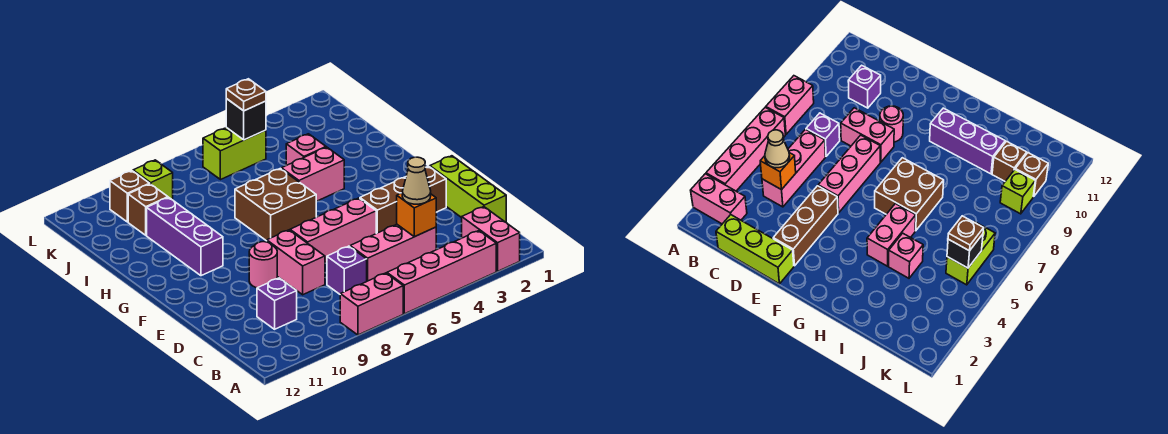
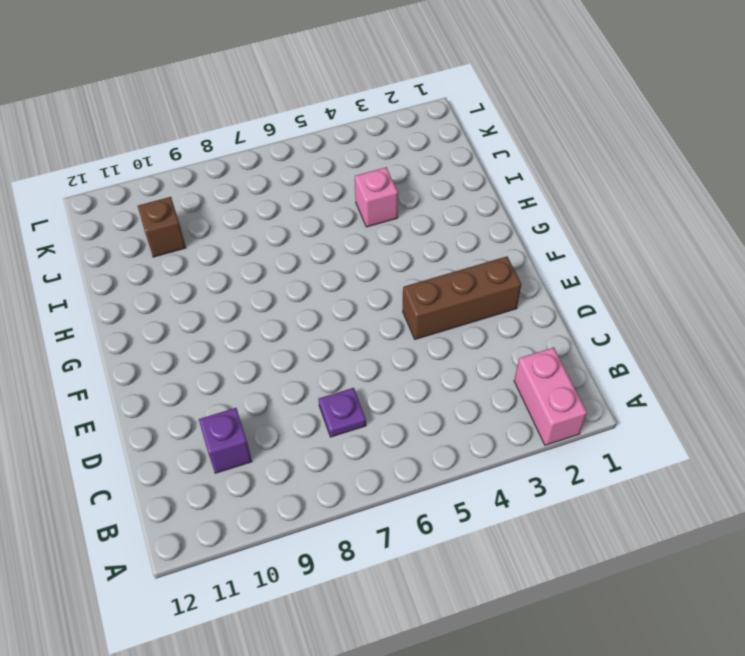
purple plate C7 level 1 -> purple brick C7 level 1
none -> pink brick A3:A6 level 1
none -> pink brick A7:A8 level 1
none -> lime brick C1:E1 level 1

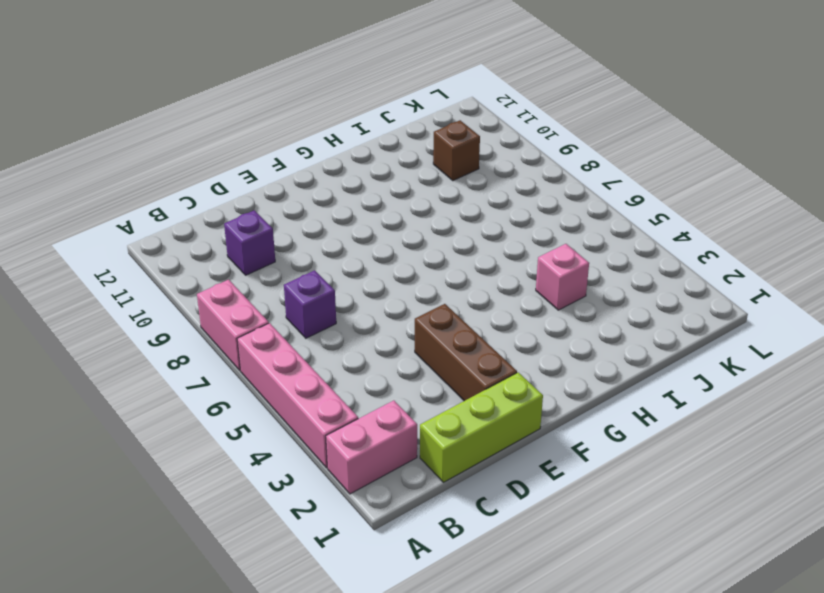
none -> pink brick C4:C6 level 1
none -> pink brick D8:E8 level 1
none -> pink brick E5:E7 level 1

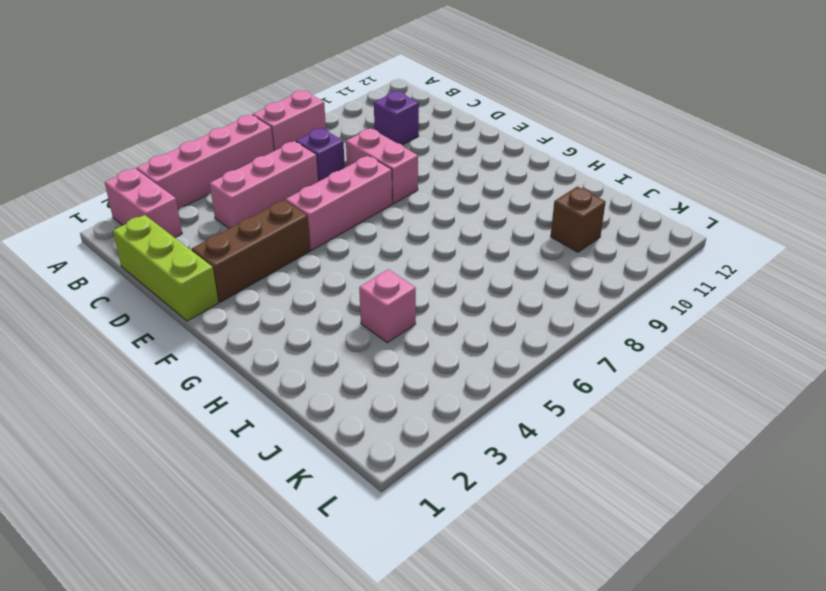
none -> pink round brick E9 level 1
none -> brown brick G6:H7 level 1
none -> purple brick G10:I10 level 1

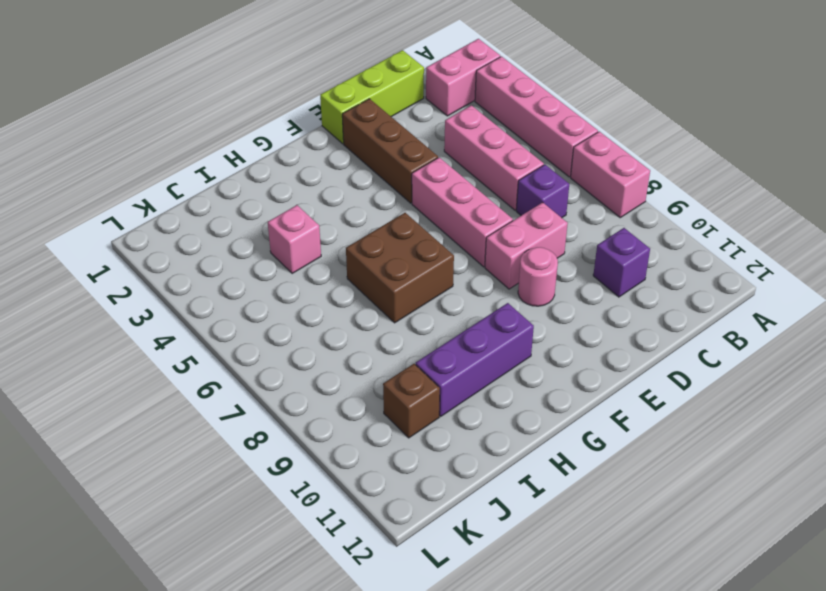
none -> pink brick H4:H5 level 1
none -> lime brick K5:K6 level 1
none -> lime brick K9 level 1

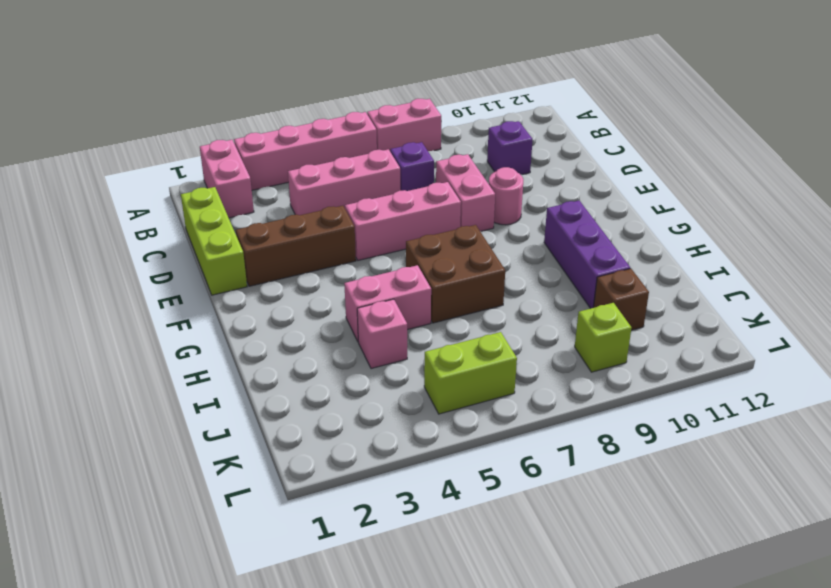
none -> brown brick K10 level 1
none -> orange brick C4 level 2
none -> black brick K5 level 2

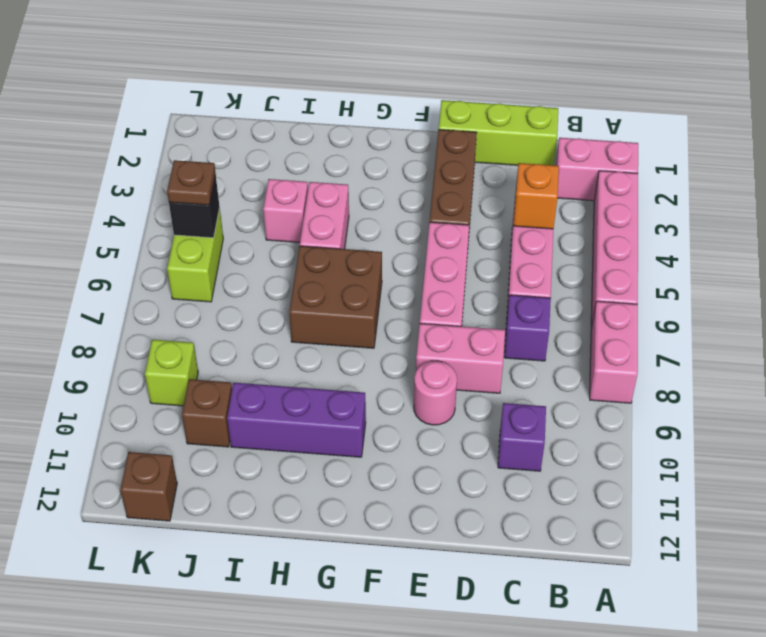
brown brick K12 level 1 -> brown brick K10 level 1
none -> tan cone C4 level 3

